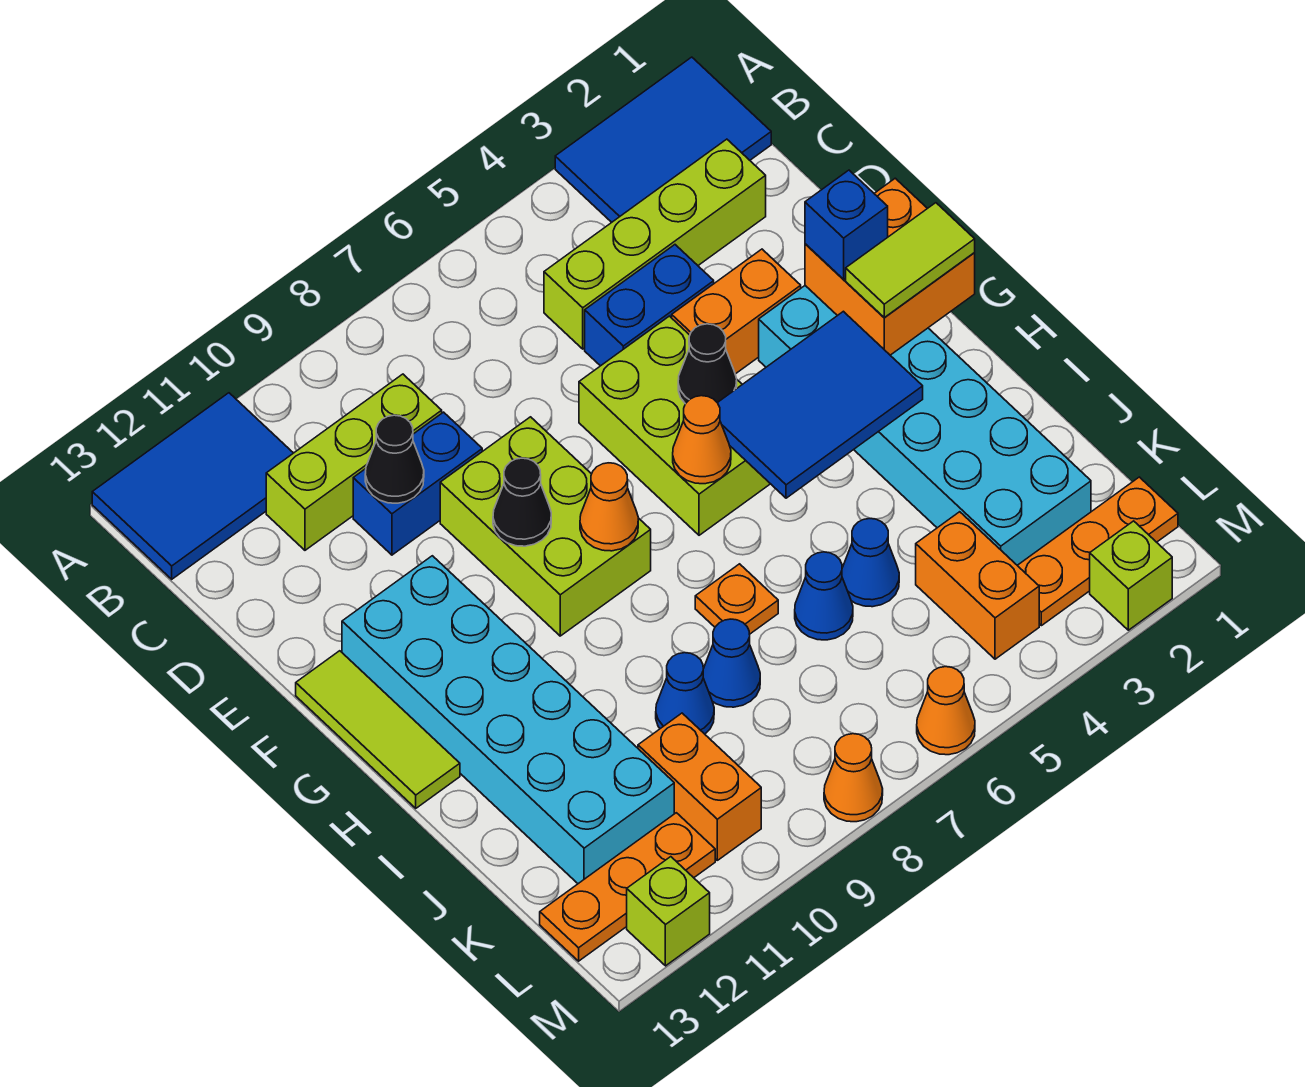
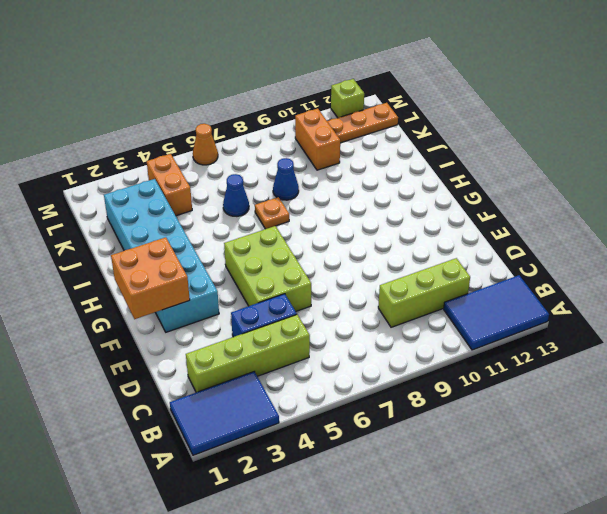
none -> blue brick D9:D10 level 1
none -> orange brick E3:E4 level 1
none -> lime brick E8:G9 level 1
none -> cyan brick F11:K12 level 1

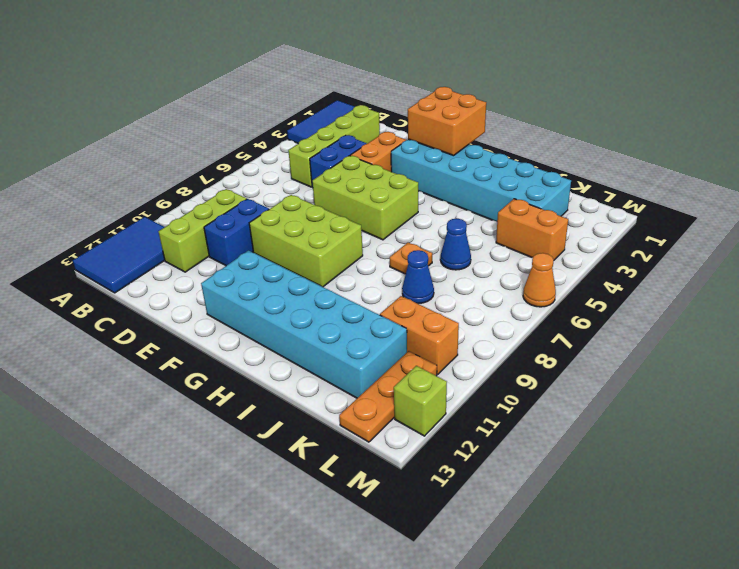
none -> lime tile F13:H13 level 1
none -> blue cone J5 level 1
none -> blue cone J9 level 1
none -> orange plate L1:L3 level 1

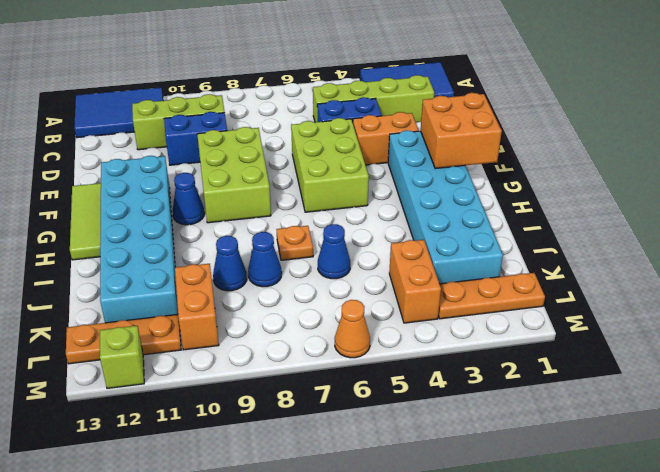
blue cone G10 level 1 -> blue cone J5 level 1
none -> lime brick M2 level 1
none -> orange cone M8 level 1
none -> black cone D10 level 2
none -> black cone F5 level 2

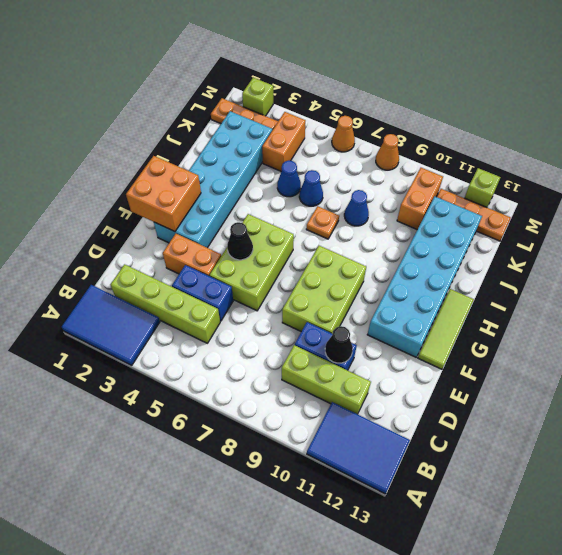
none -> blue cone J9 level 1
none -> black cone F9 level 2
none -> blue tile G3:H5 level 2
none -> orange cone G6 level 2

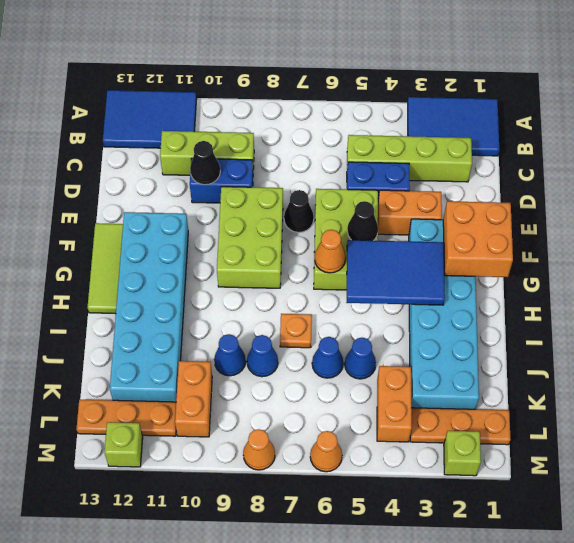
black cone E7 level 1 -> black cone F9 level 2
none -> orange cone G8 level 2
none -> blue brick F2 level 3
none -> lime tile G1:G2 level 3

